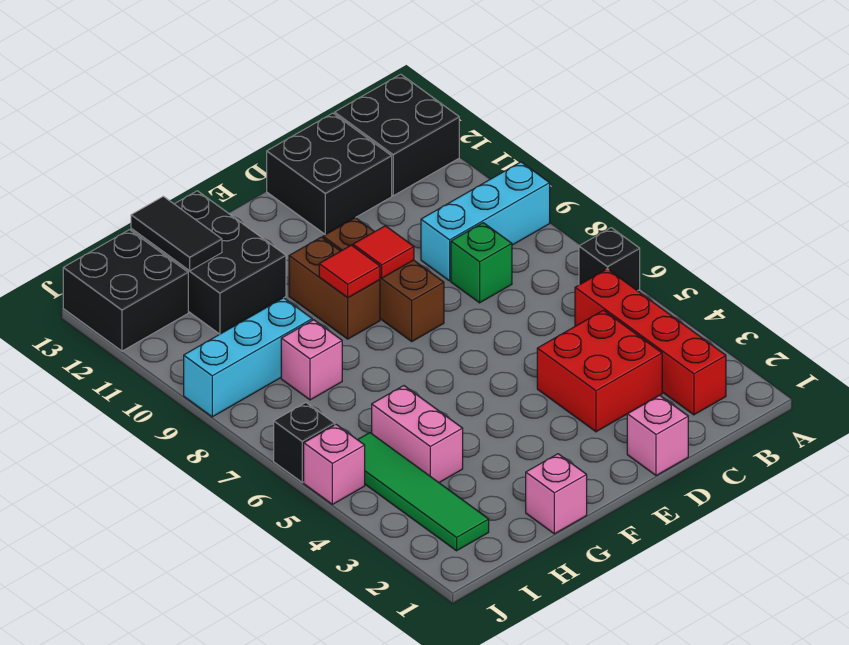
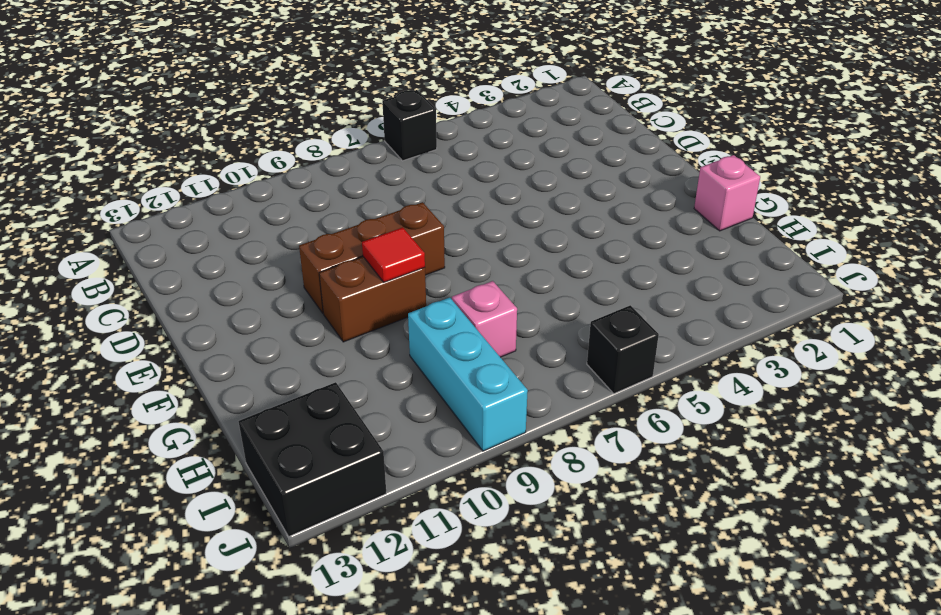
none -> cyan brick A9:C9 level 1
none -> black brick A12:B13 level 1
none -> red brick B2:B5 level 1

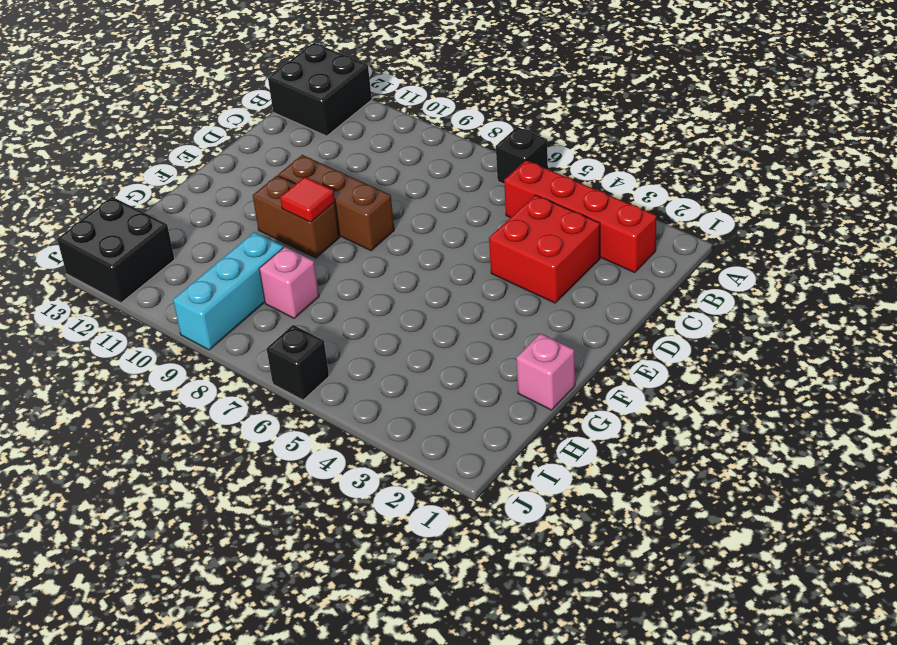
none -> cyan brick A9:C9 level 1
none -> green brick C8 level 1
none -> black brick C12:D13 level 1

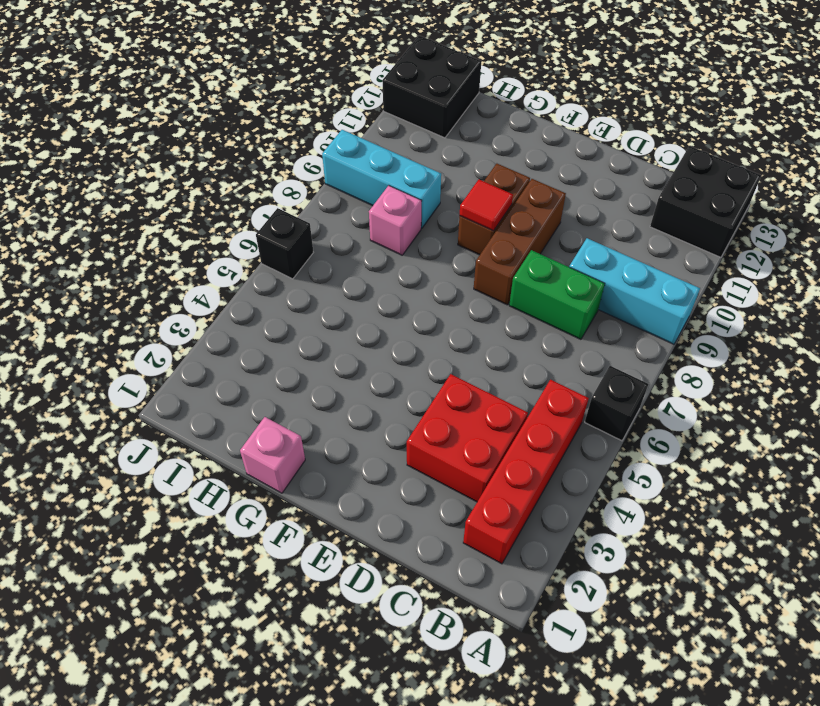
green brick C8:D8 level 1 -> green brick C8 level 1
none -> black brick C12:D13 level 1
none -> pink brick D1 level 1
none -> black brick G11:H13 level 1

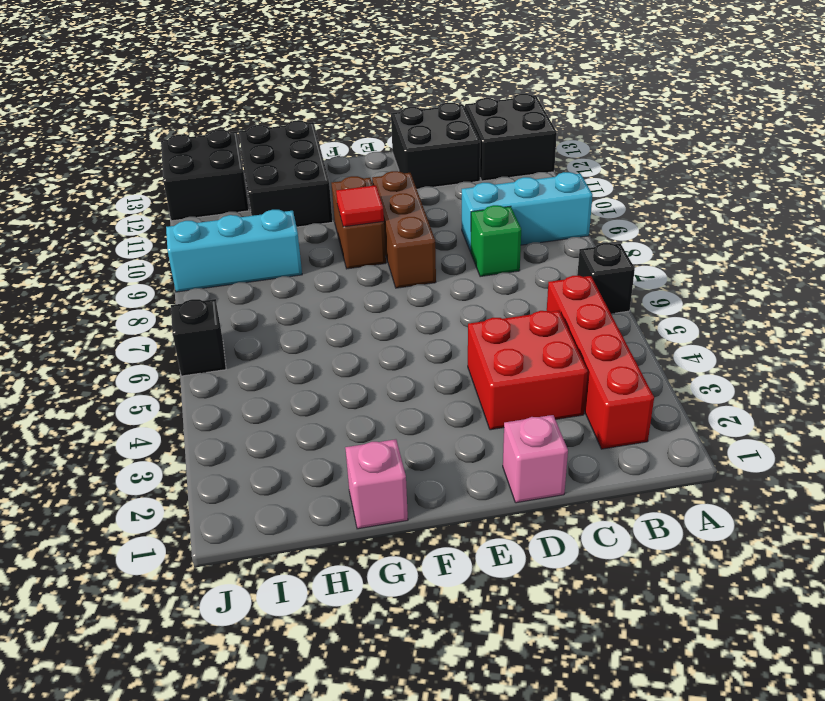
none -> pink brick H4:H5 level 1
none -> pink brick H8 level 1
none -> green tile I2:I5 level 1

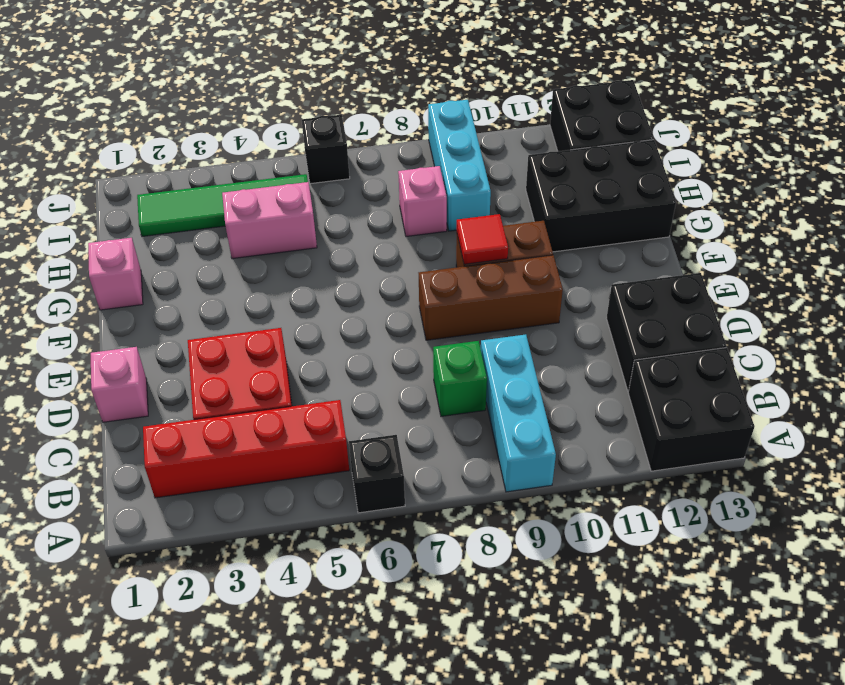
none -> pink brick J5 level 1
none -> red tile E9 level 2
none -> black tile H12:H13 level 2

